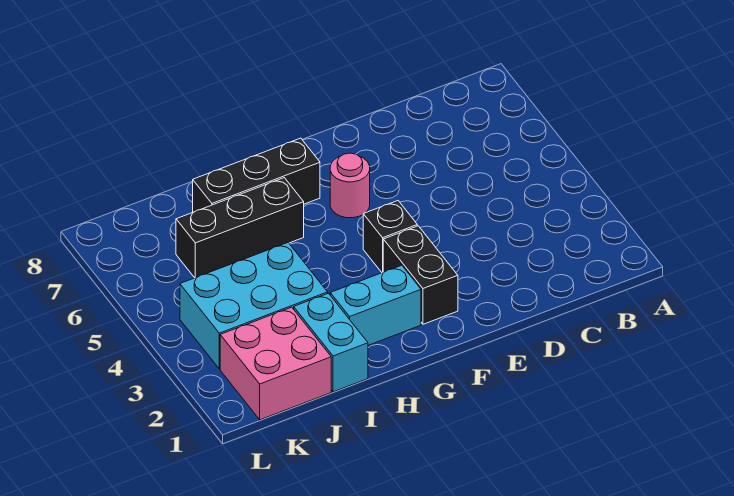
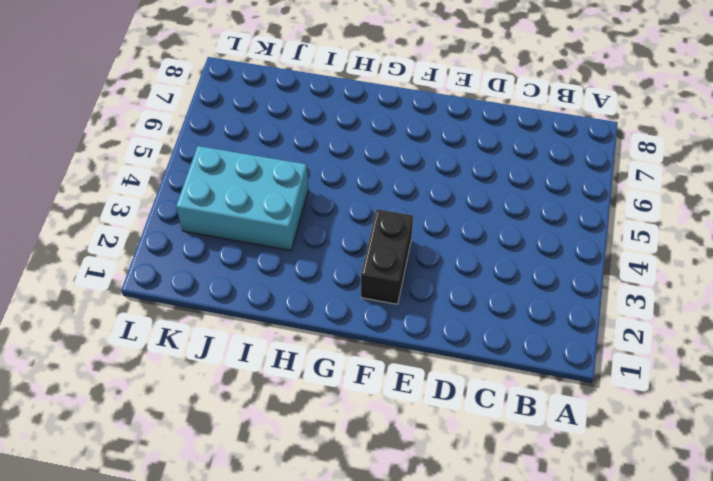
none -> black brick F4 level 1
none -> pink round brick F6 level 1

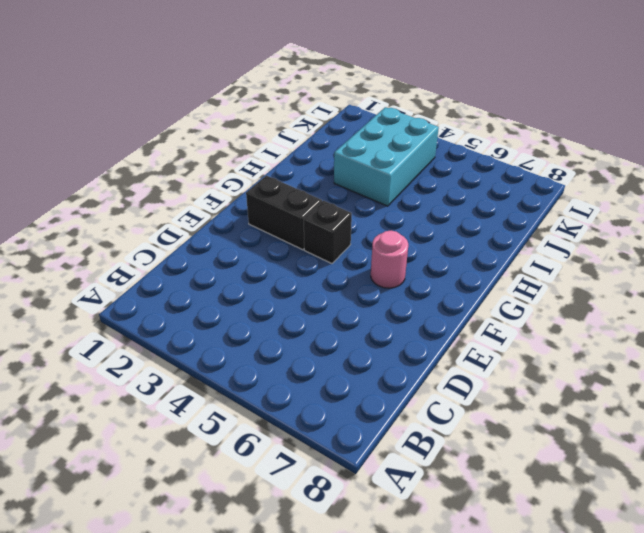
none -> cyan brick G2:H2 level 1
none -> black brick G7:I7 level 1

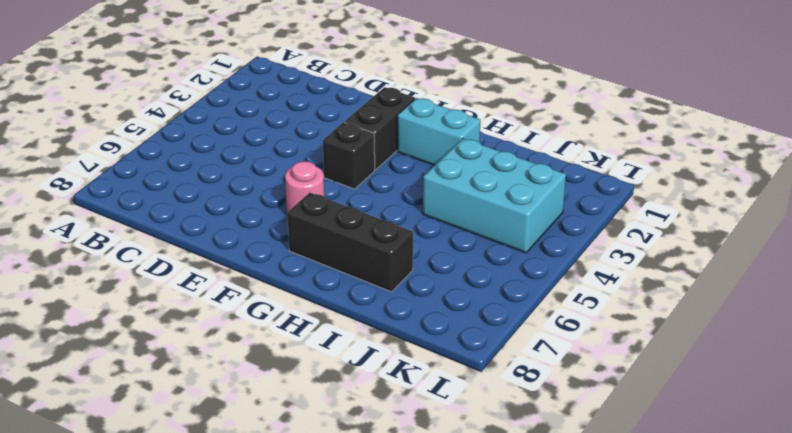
none -> black brick H6:J6 level 1
none -> cyan brick I1:I2 level 1

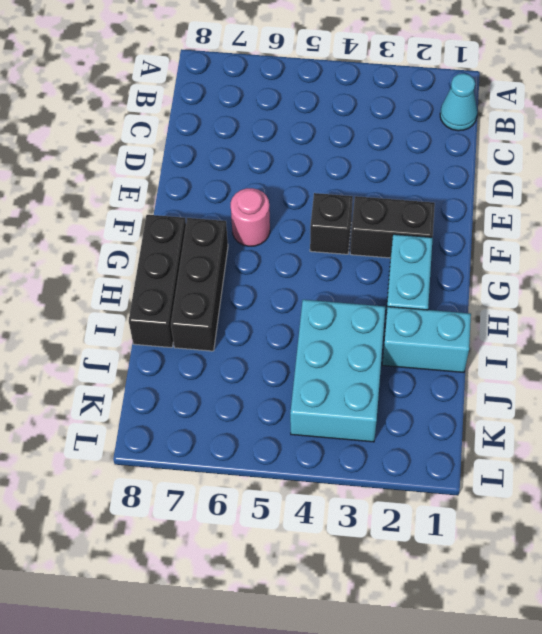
cyan cone B1 level 1 -> none
black brick G8:I8 level 1 -> black brick H6:J6 level 1
none -> pink brick J1:K2 level 1

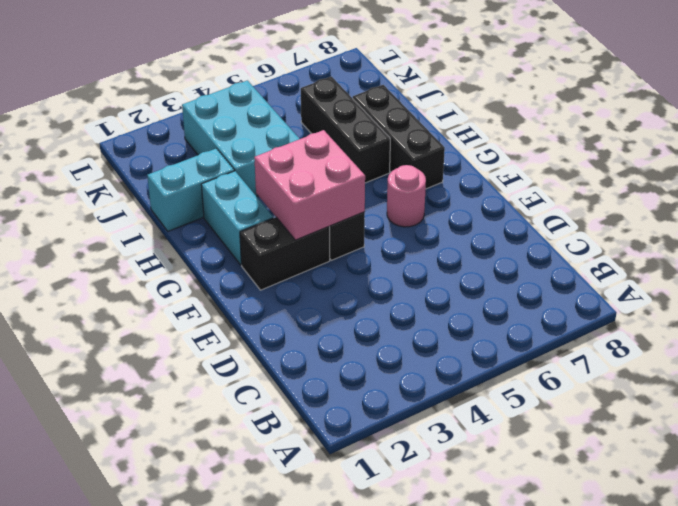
pink brick F3:G4 level 2 -> pink brick J1:K2 level 1

